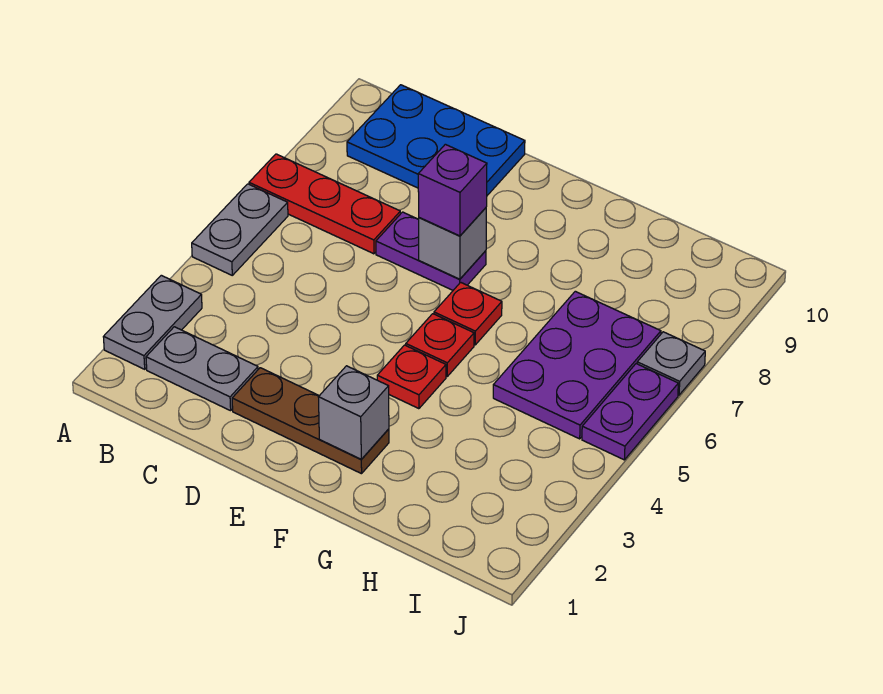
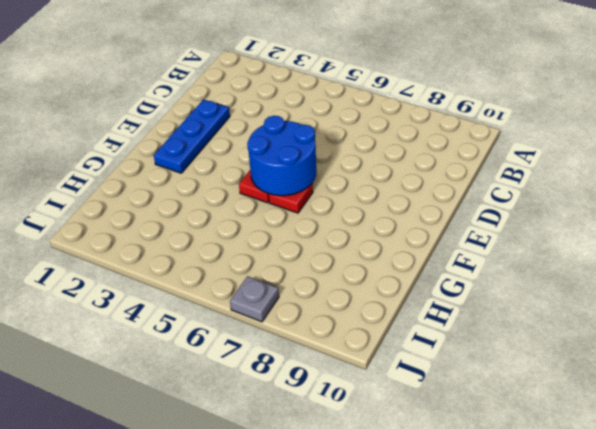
blue plate D2:F2 level 1 -> brown plate D2:F2 level 1
blue round brick E5:F6 level 2 -> none
none -> grey plate A2:A3 level 1
none -> grey plate A5:A6 level 1
none -> red plate A7:C7 level 1

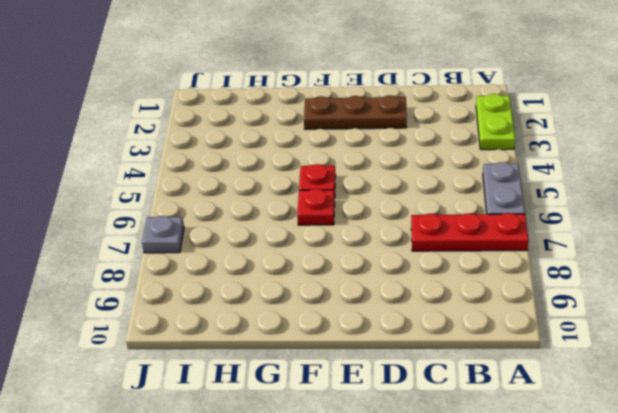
lime plate A2:A3 level 1 -> grey plate A2:A3 level 1
none -> grey plate B2:C2 level 1
none -> blue plate B9:D10 level 1
none -> purple plate D7:E7 level 1

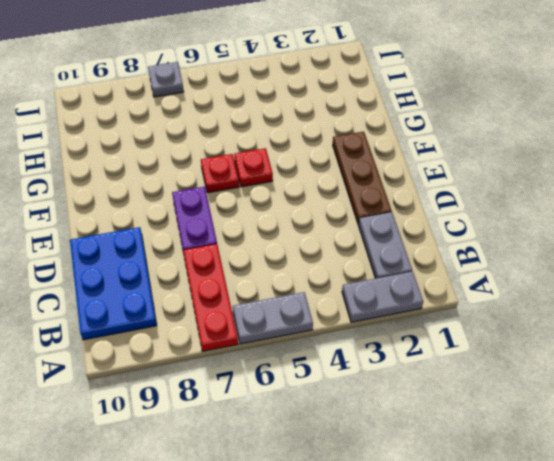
none -> red plate F4 level 1
none -> purple plate H5:I7 level 1
none -> purple plate J5:J6 level 1

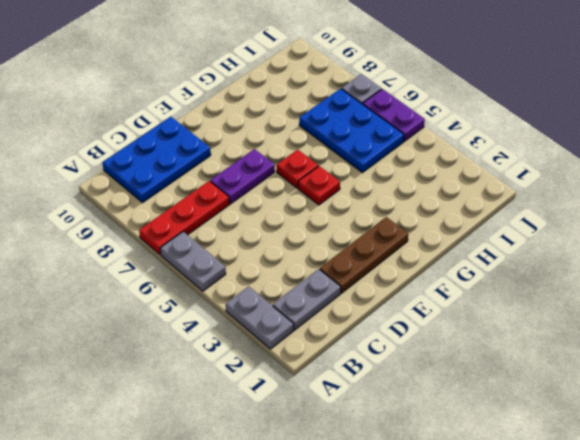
blue plate H5:I7 level 1 -> purple plate H5:I7 level 1
none -> red plate F4 level 1
none -> grey brick E7 level 2
none -> grey brick F2 level 2

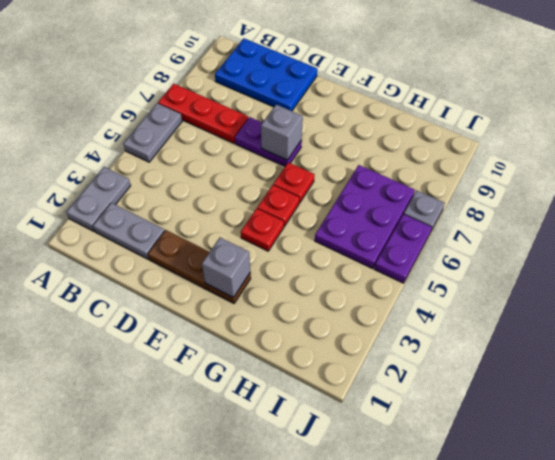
none -> purple brick E7 level 3

